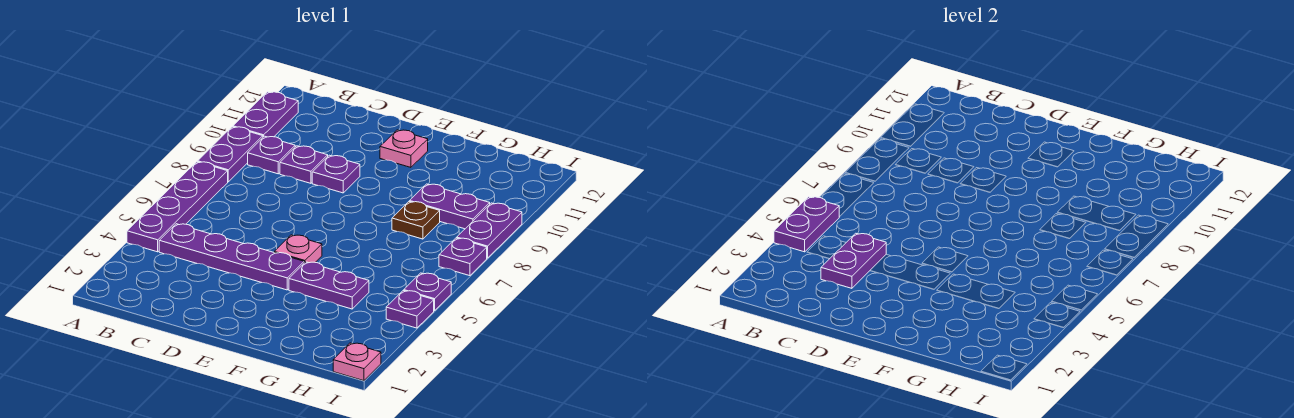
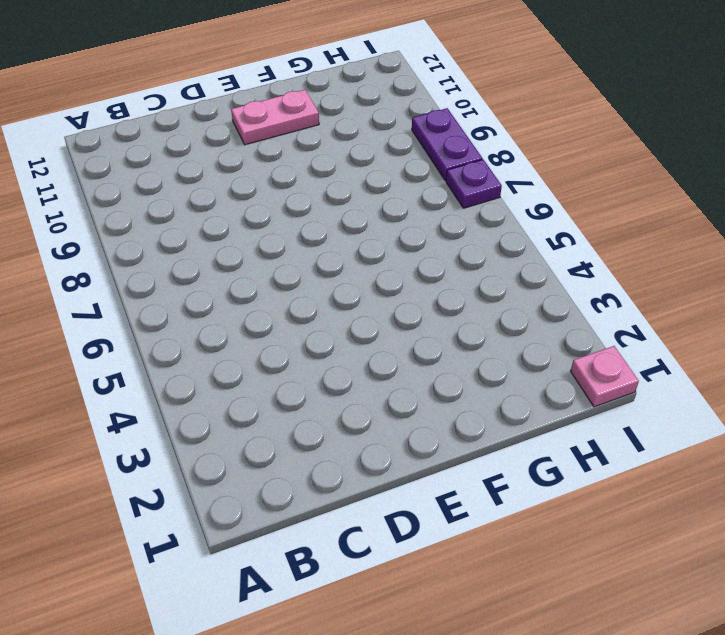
pink plate E11:F11 level 1 -> pink plate E11 level 1
none -> purple plate A4:A7 level 1
none -> purple plate A8:A9 level 1
none -> purple plate A10:A11 level 1

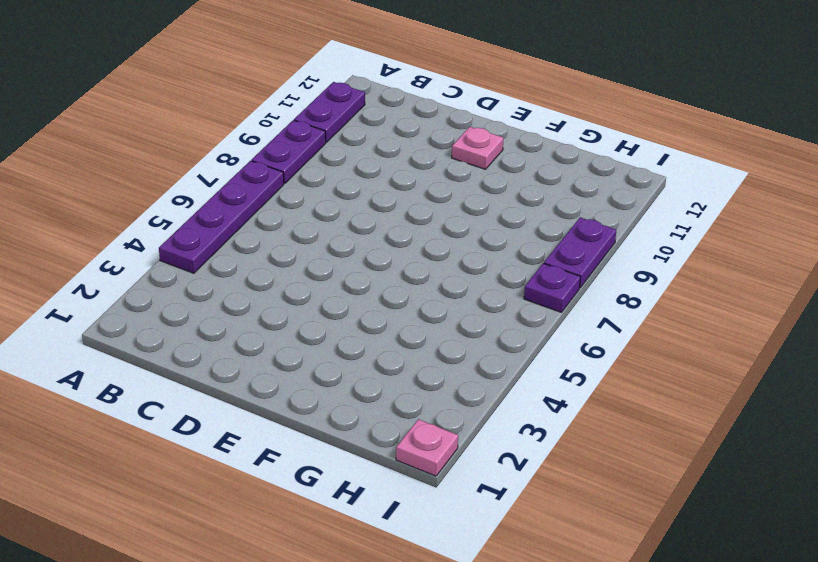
none -> purple plate B4:E4 level 1
none -> purple plate B9 level 1
none -> purple plate C9 level 1

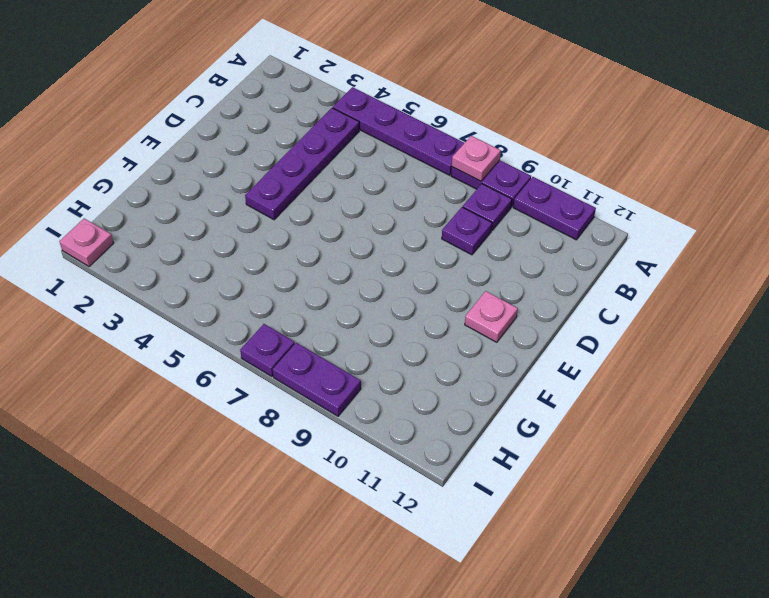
pink plate A8 level 2 -> pink plate E5 level 1
none -> purple plate D9 level 1
none -> purple plate F4:G4 level 1
none -> brown plate G8 level 1

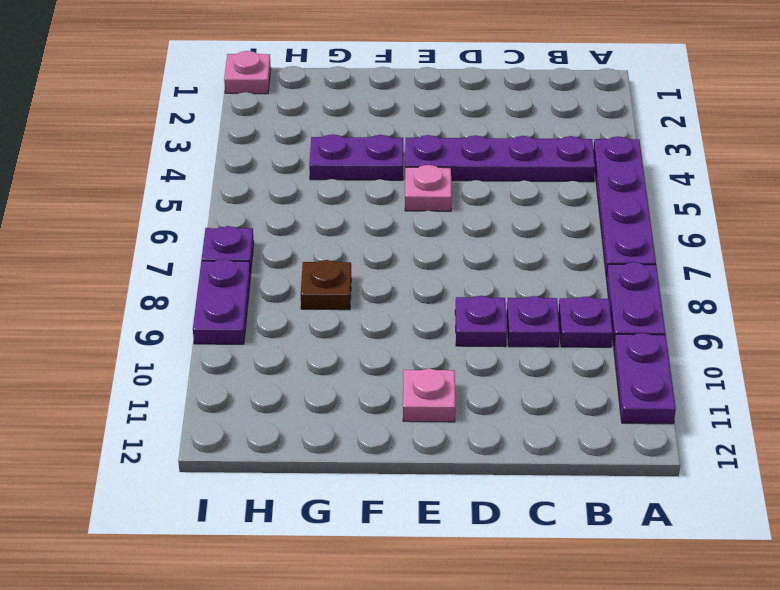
none -> purple plate G9:H9 level 1
none -> purple plate I4 level 1
none -> purple plate I5 level 1

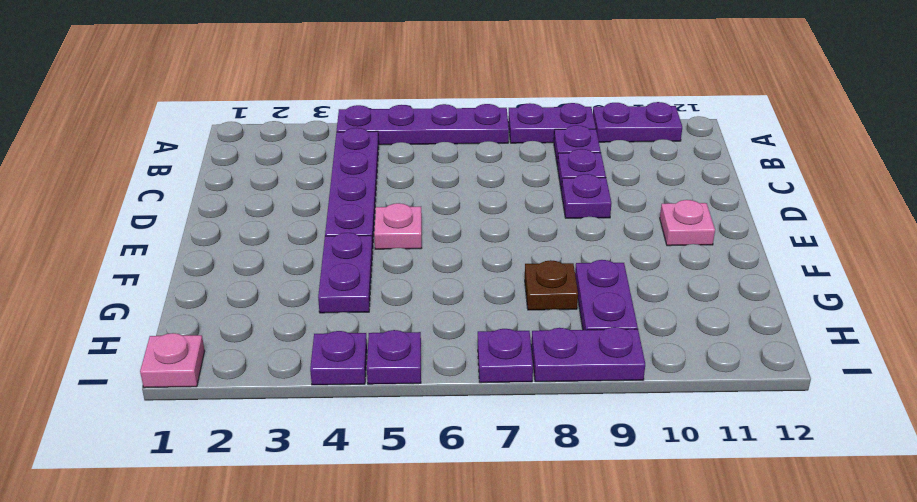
none -> purple plate A4:A5 level 2
none -> purple plate C3:C4 level 2

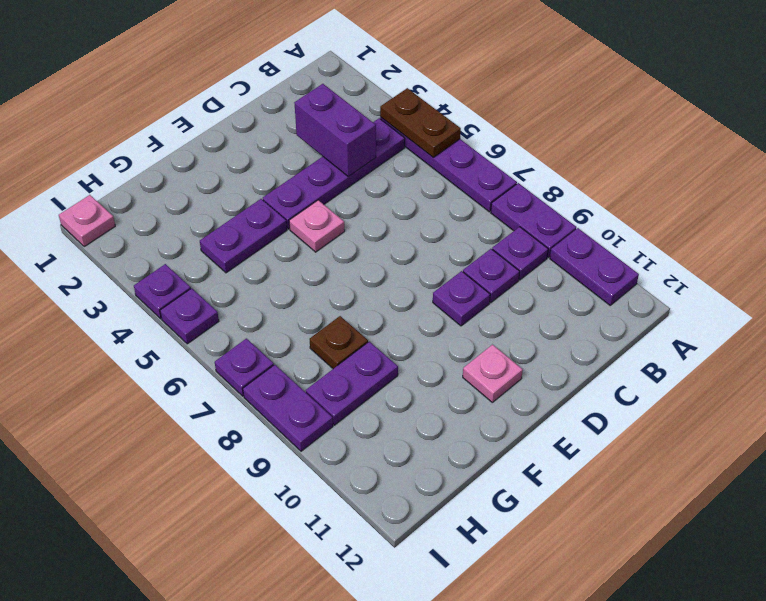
brown plate A4:A5 level 2 -> purple plate A4:A5 level 2
purple brick C3:C4 level 2 -> purple plate C3:C4 level 2

